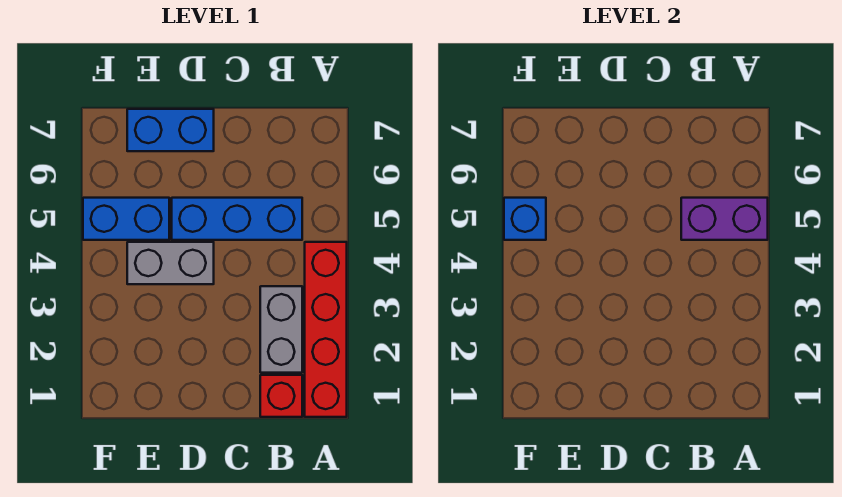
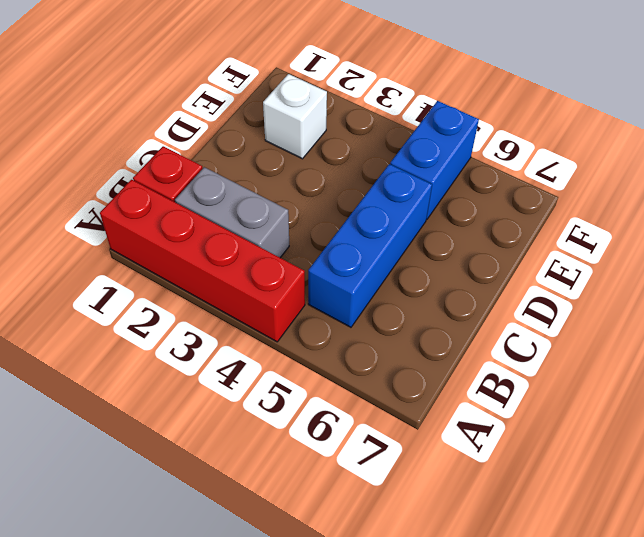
white brick E2 level 1 -> none
none -> grey brick D4:E4 level 1
none -> blue brick D7:E7 level 1

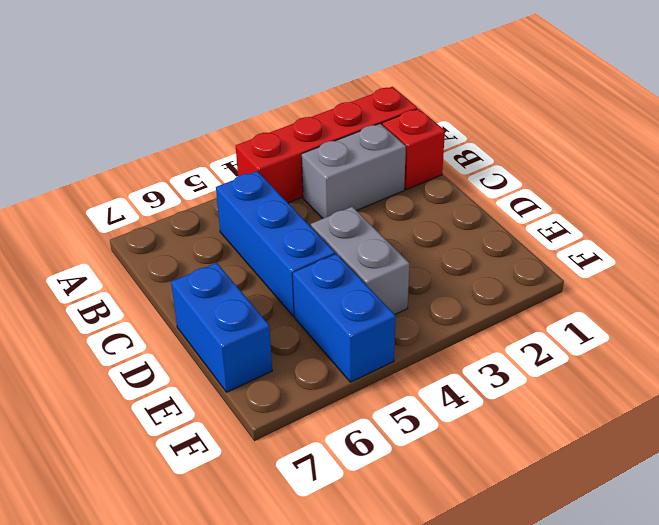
none -> purple brick A5:B5 level 2
none -> blue brick F5 level 2

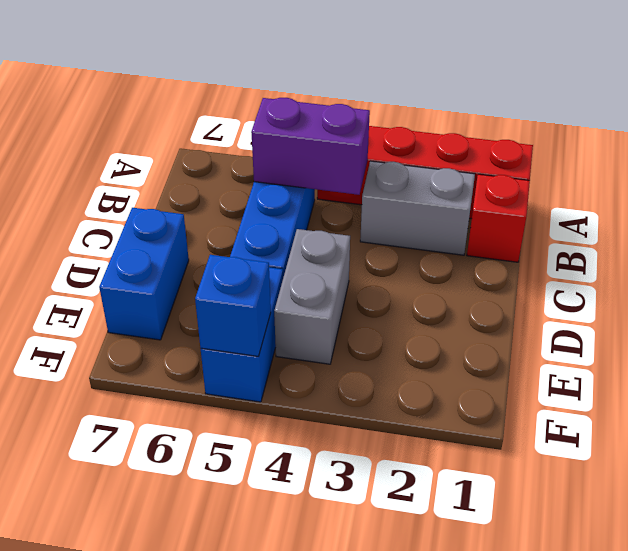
purple brick B4:B5 level 2 -> purple brick A5:B5 level 2

